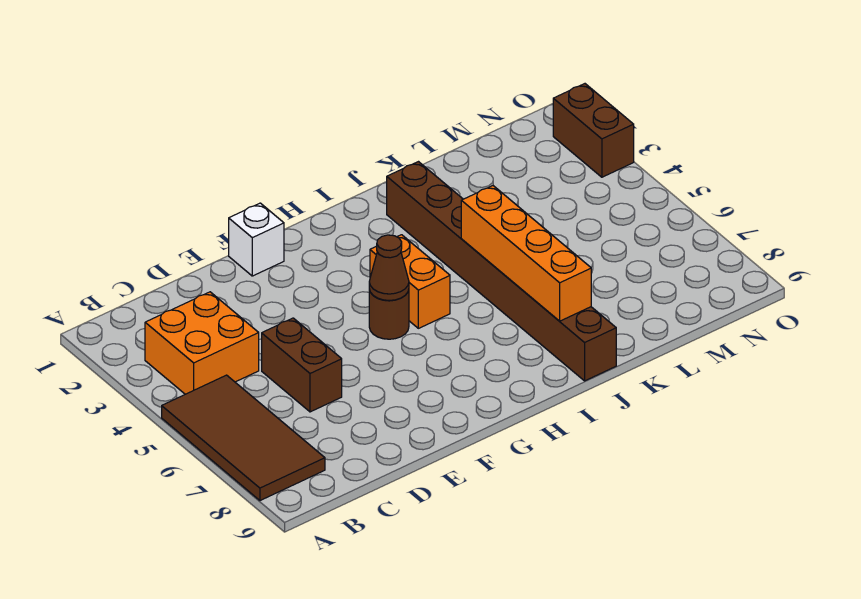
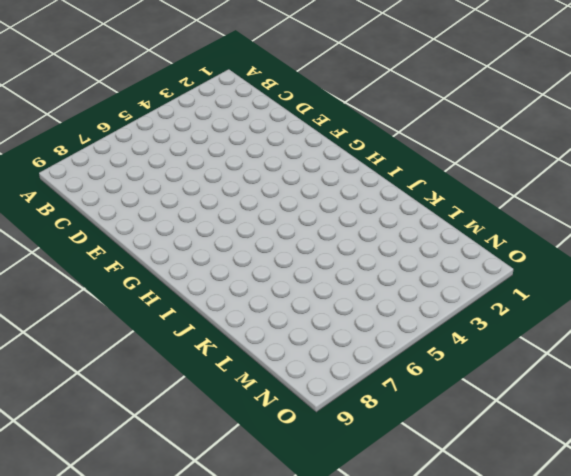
none -> brown tile A5:B8 level 1
none -> orange brick B3:C4 level 1

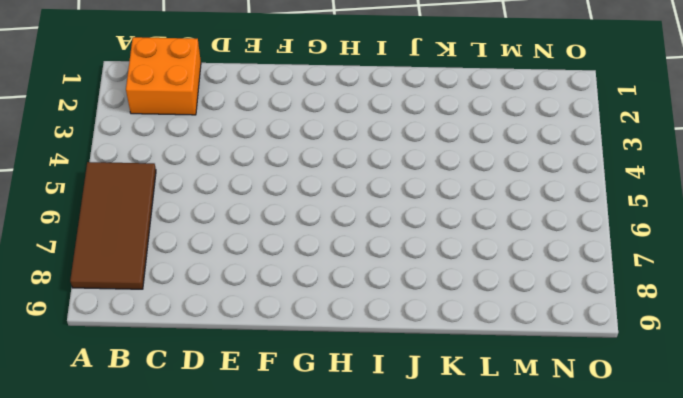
orange brick B1:C2 level 1 -> orange brick B3:C4 level 1
none -> brown brick D5:D6 level 1
none -> white brick F1 level 1

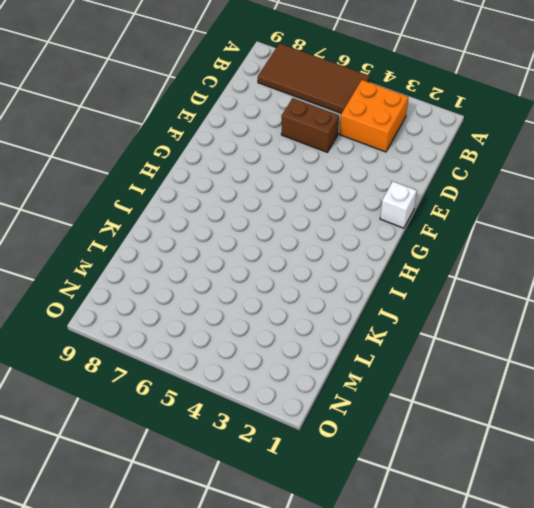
none -> brown round brick G5 level 1
none -> orange brick H4:H5 level 1

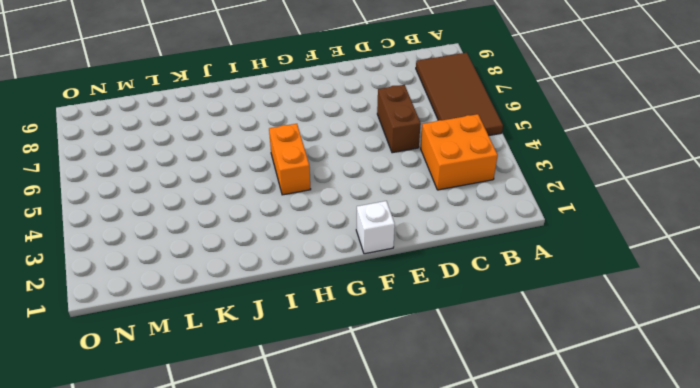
none -> brown round brick G5 level 1
none -> brown brick J2:J9 level 1

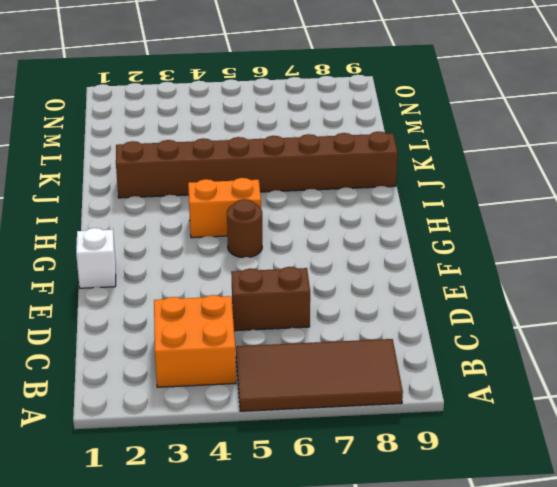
none -> brown brick O2:O3 level 1
none -> brown cone G5 level 2

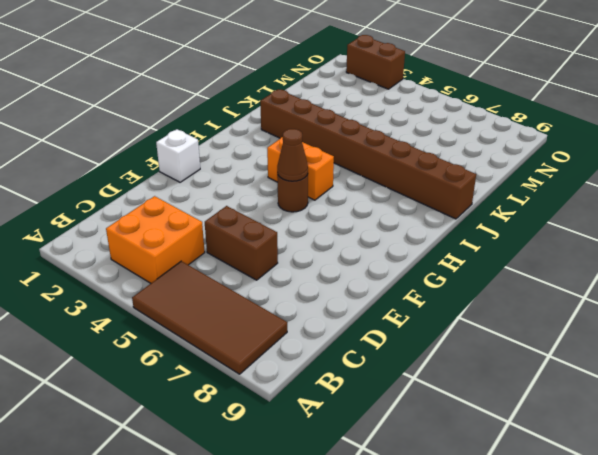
none -> orange brick J5:J8 level 2

